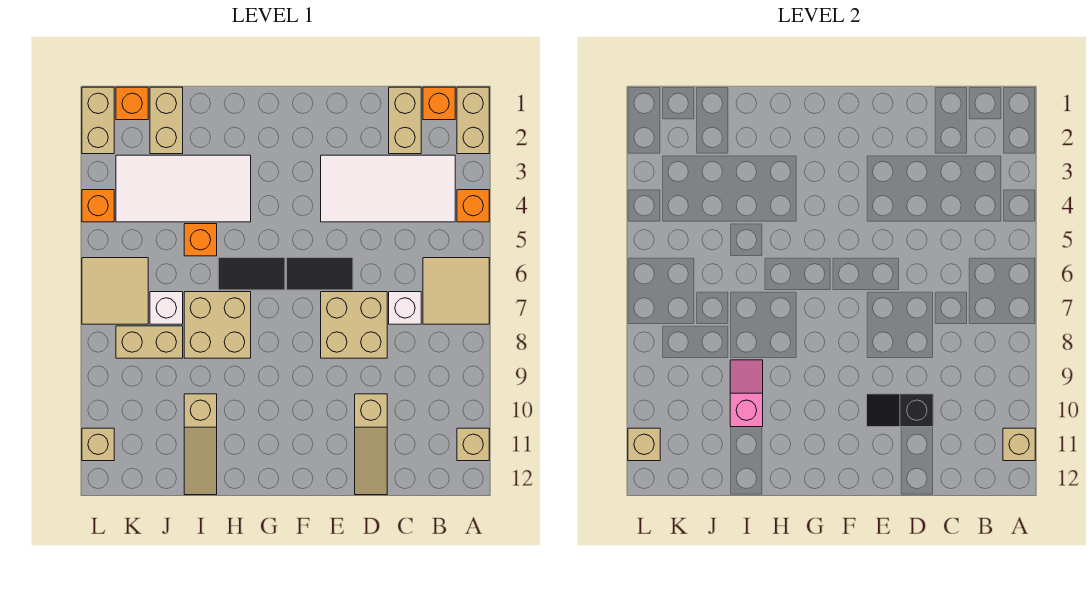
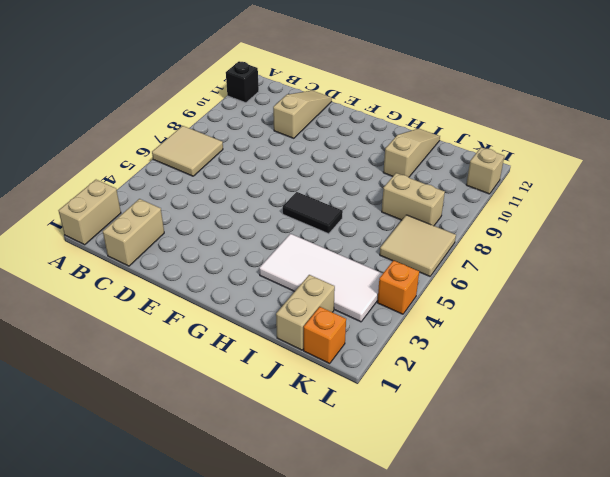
black brick A11 level 1 -> tan brick A11 level 1
none -> orange brick A4 level 1
none -> orange brick B1 level 1
none -> white tile B3:E4 level 1

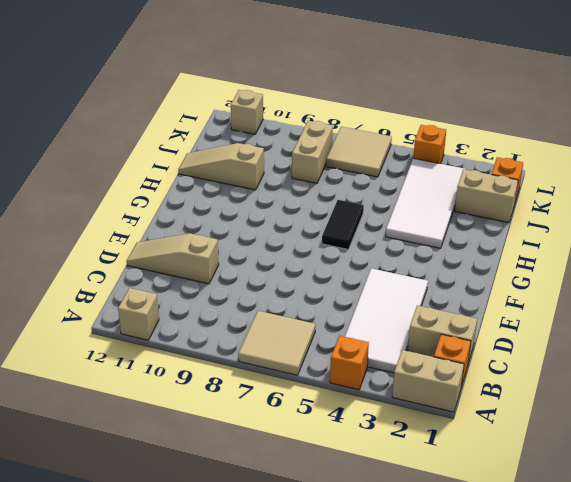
none -> white brick C7 level 1
none -> tan brick D7:E8 level 1
none -> black tile E6:F6 level 1

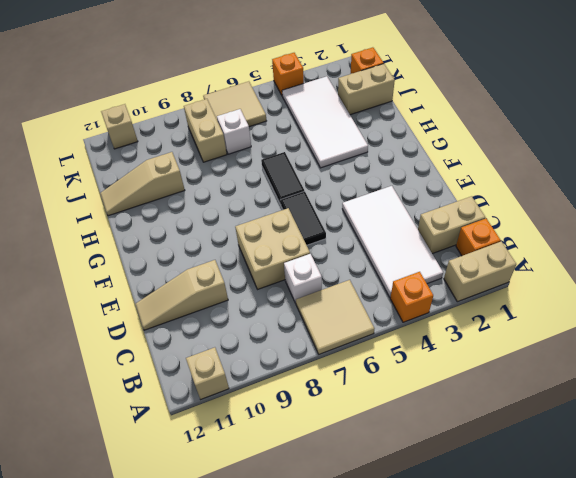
none -> tan brick H7:I8 level 1
none -> orange brick I5 level 1
none -> tan brick L1:L2 level 1

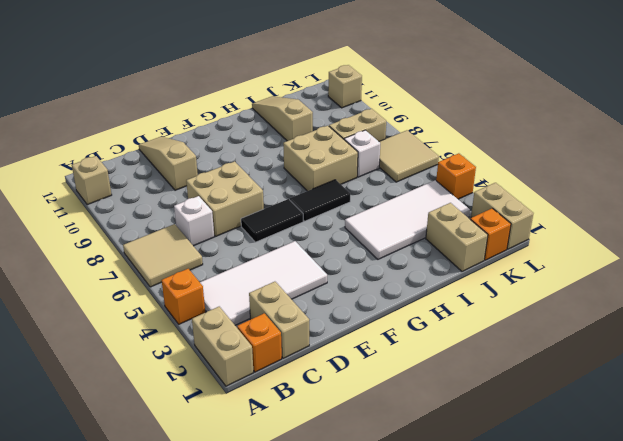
none -> orange brick I5 level 1
none -> tan brick A11 level 2
none -> black slope D10:E10 level 2 top D

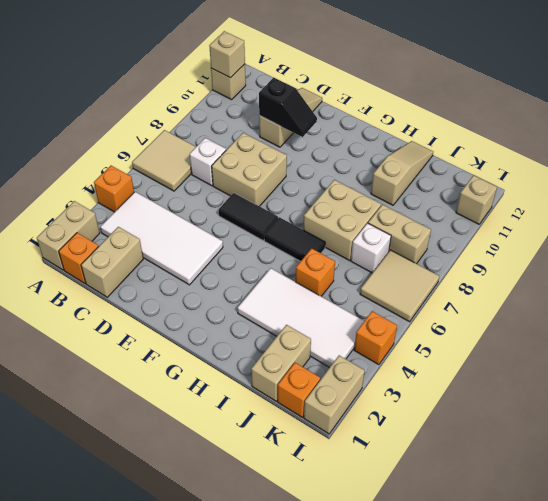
none -> pink slope I9:I10 level 2 top 10
none -> tan brick L11 level 2

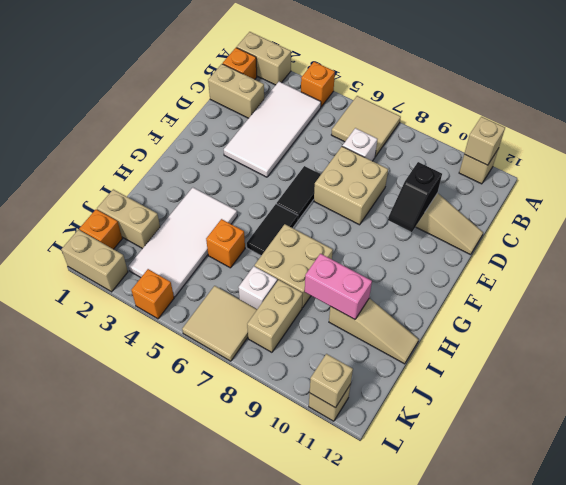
pink brick I9:I10 level 2 -> pink slope I9:I10 level 2 top 10

